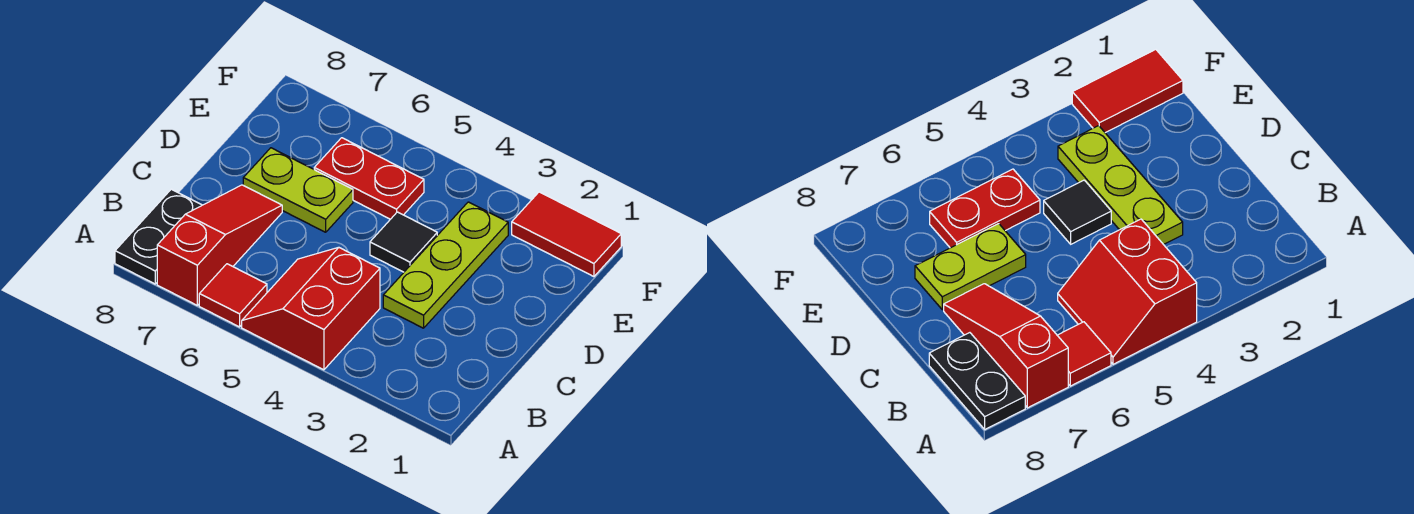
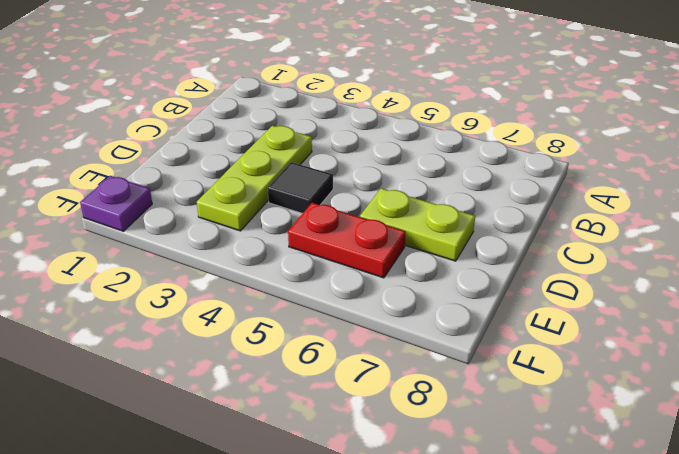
purple plate F1 level 1 -> red tile F1:F2 level 1
none -> red slope A4:B5 level 1 top 4
none -> red tile A6 level 1

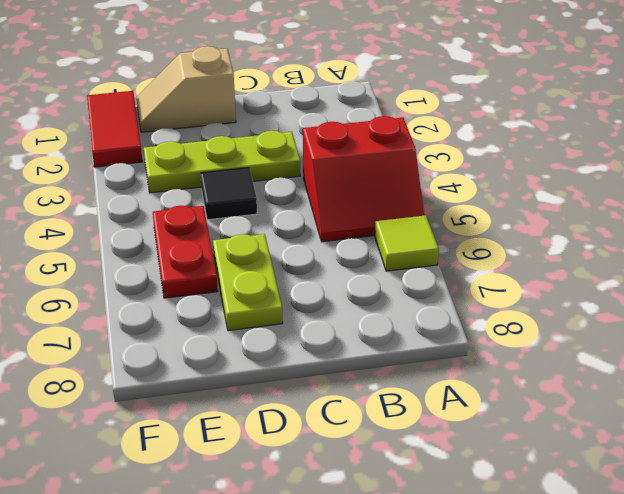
lime tile A6 level 1 -> red tile A6 level 1
tan slope D1:E1 level 1 top D -> none
none -> red slope A7:C7 level 1 top A
none -> black plate A8:B8 level 1

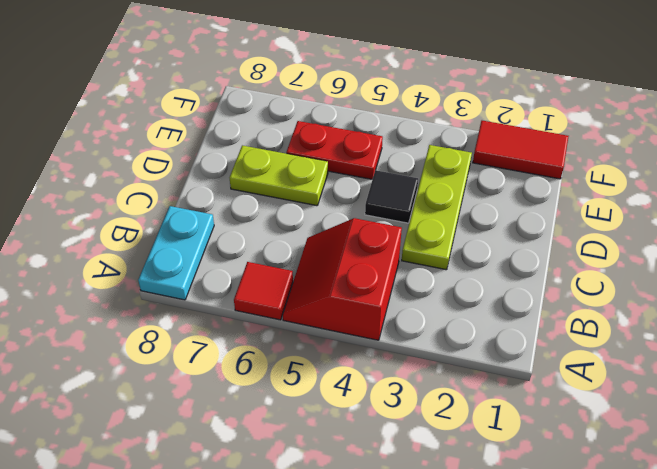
cyan plate A8:B8 level 1 -> black plate A8:B8 level 1
none -> red slope A7:C7 level 1 top A

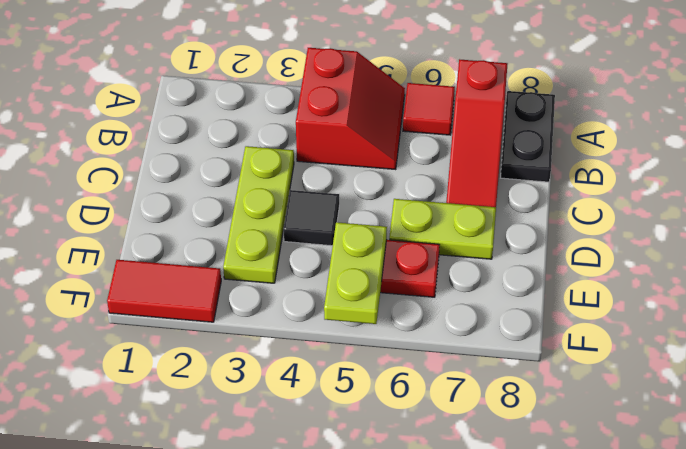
lime plate E5:F5 level 2 -> none

